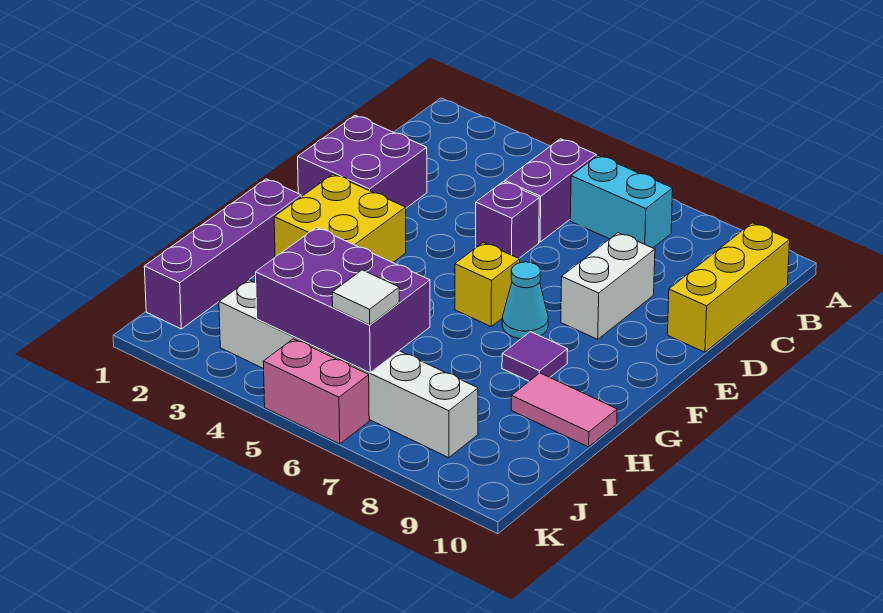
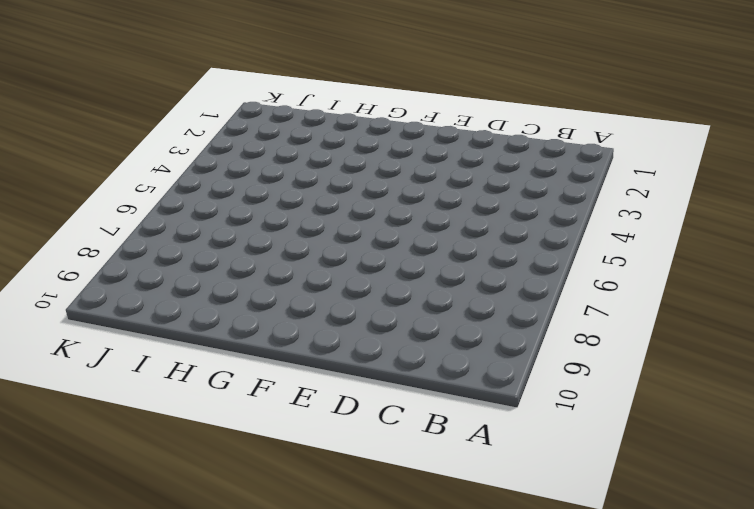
none -> purple brick B5:C5 level 1
none -> cyan brick B6:B7 level 1
none -> yellow brick B10:D10 level 1

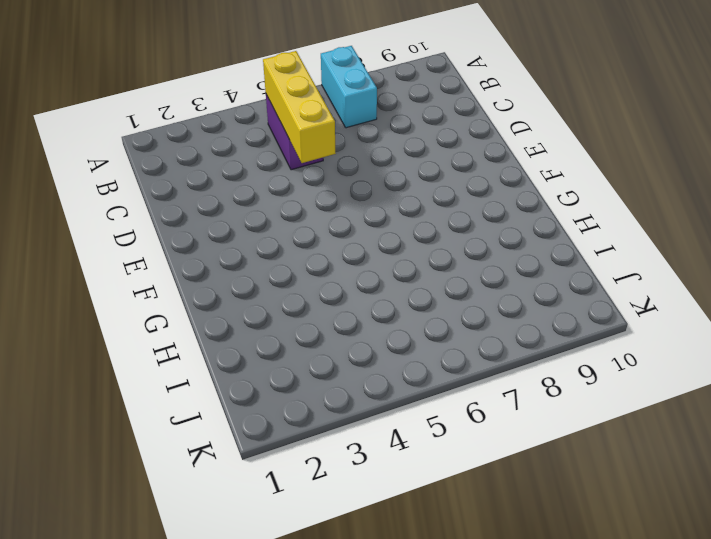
cyan brick A7:B7 level 1 -> cyan brick B6:B7 level 1
yellow brick B5:D5 level 2 -> yellow brick B10:D10 level 1
none -> purple brick D1:E2 level 1
none -> purple brick D5 level 1
none -> white brick D8:E8 level 1

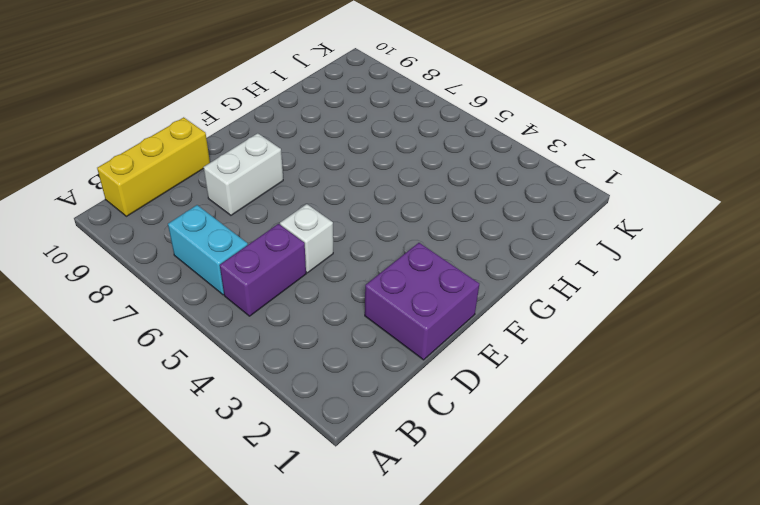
white brick D5 level 1 -> purple brick D5 level 1
none -> yellow brick F2:G3 level 1
none -> yellow brick F6 level 1
none -> cyan cone F7 level 1

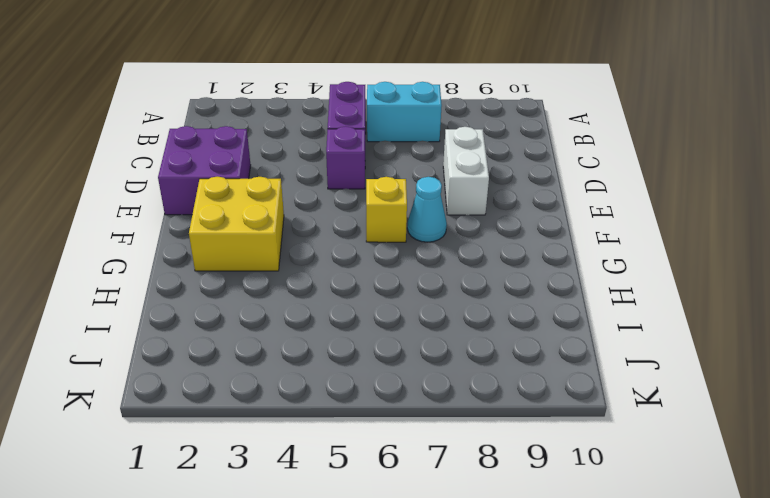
none -> yellow brick B10:D10 level 1
none -> purple brick G1:J1 level 1
none -> purple tile G8 level 1

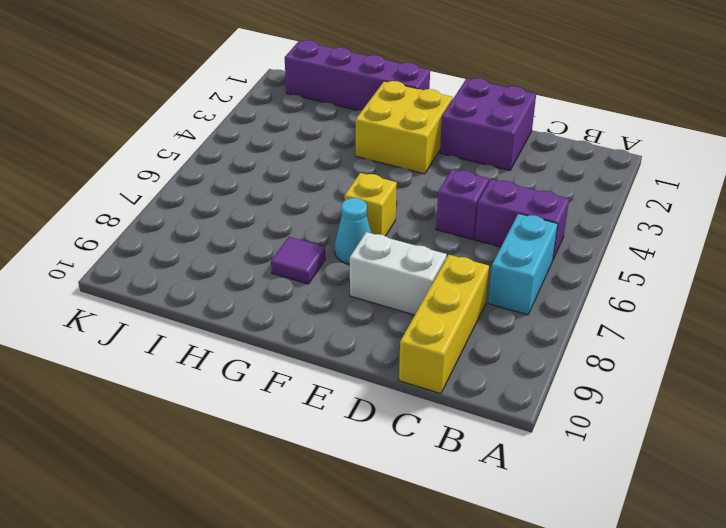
yellow brick C8:C10 level 1 -> yellow brick B10:D10 level 1
none -> pink tile H9:H10 level 1
none -> white brick J3:J8 level 1
none -> pink brick K5:K6 level 1

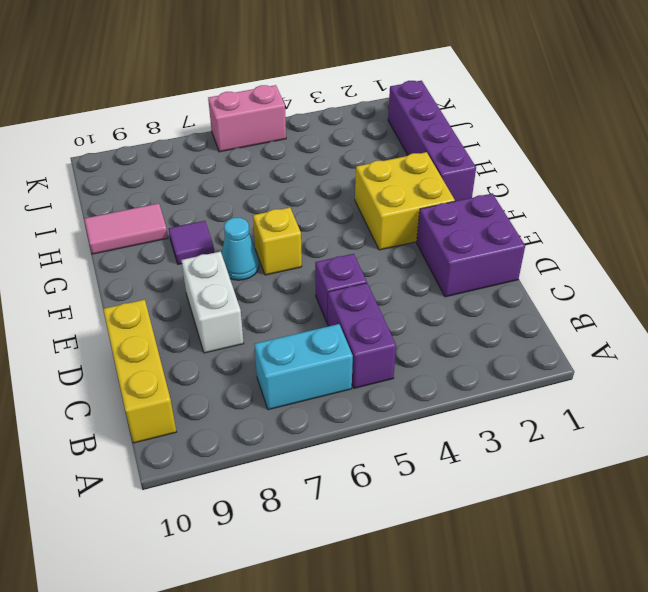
none -> white brick J3:J8 level 1
none -> purple brick I4:J6 level 2
none -> white tile J6 level 3

